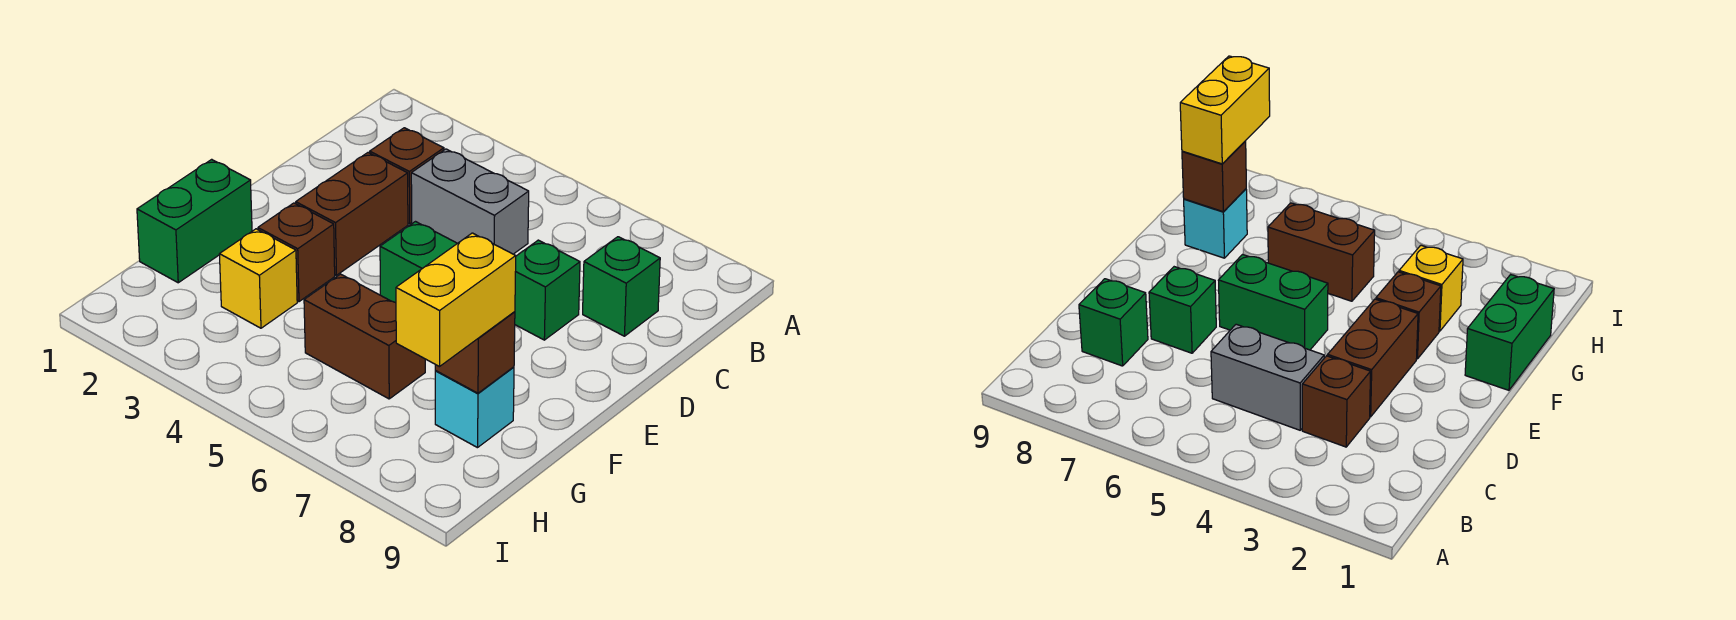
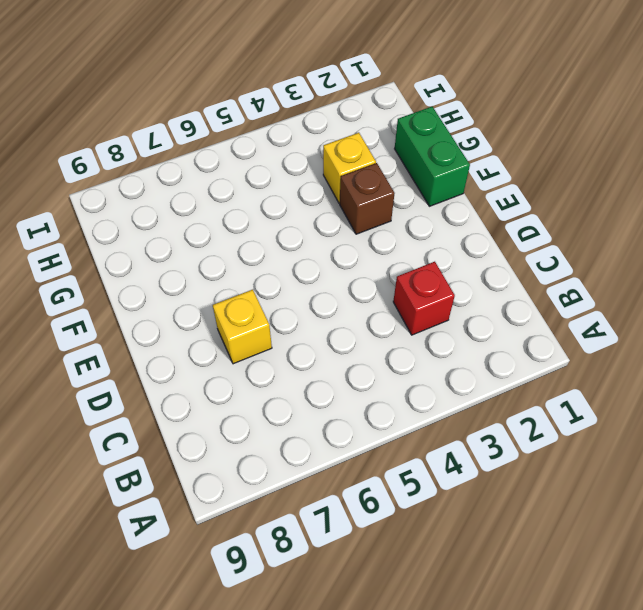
red brick C3 level 1 -> brown brick C3 level 1
yellow brick D7 level 1 -> green brick D7 level 1
none -> grey brick C4:C5 level 1
none -> green brick C8 level 1
none -> brown brick D3:E3 level 1

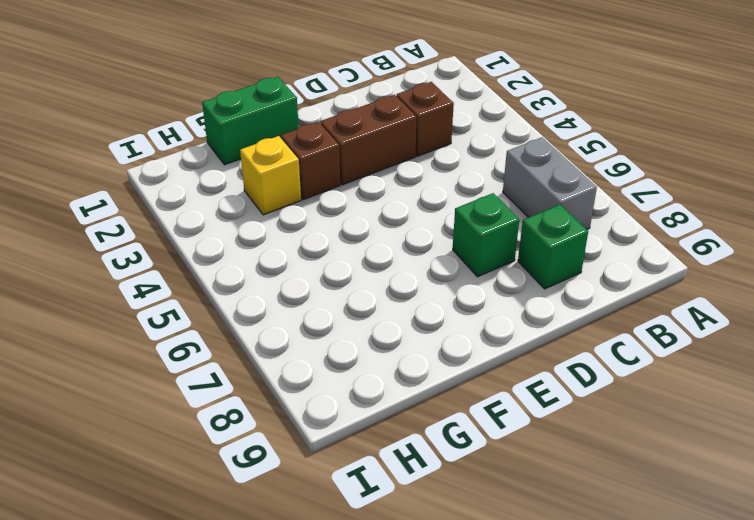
grey brick B6:B7 level 1 -> grey brick C4:C5 level 1
none -> green brick E5:E6 level 1
none -> brown brick G5:G6 level 1
none -> cyan brick G8 level 1

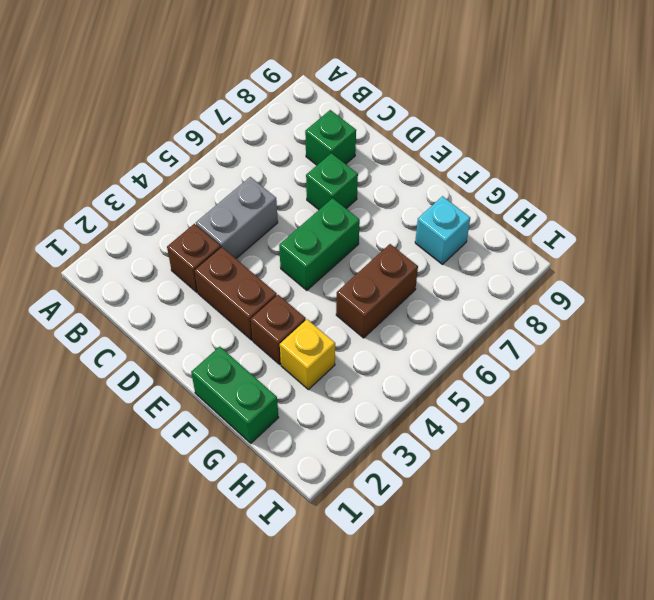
none -> brown brick G8 level 2
none -> yellow brick G8:H8 level 3

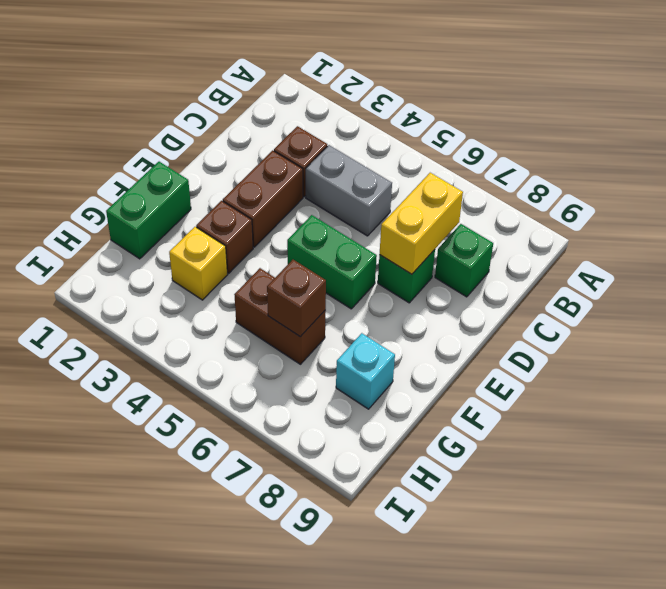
yellow brick C7:D7 level 2 -> yellow brick G8:H8 level 3
brown brick G6 level 2 -> brown brick G8 level 2

